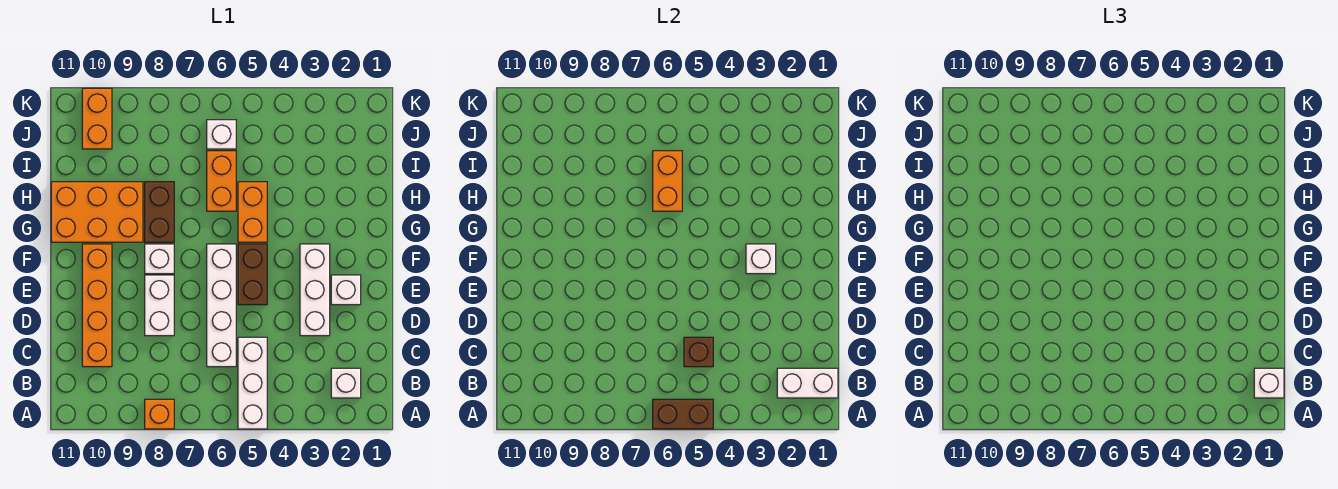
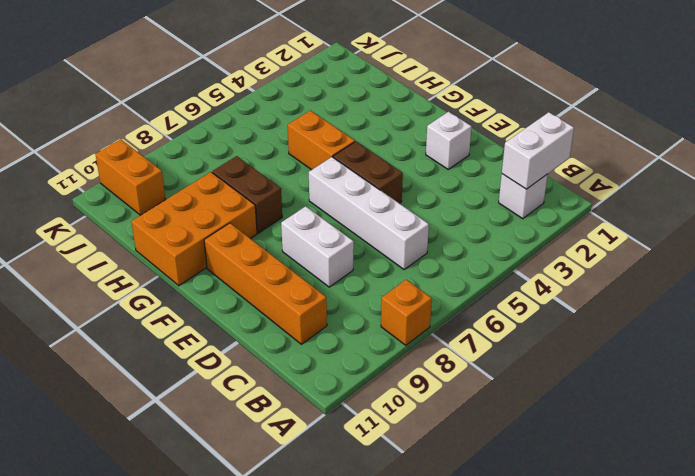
none -> white brick A5:C5 level 1
none -> white brick D3:F3 level 1
none -> white brick F8 level 1

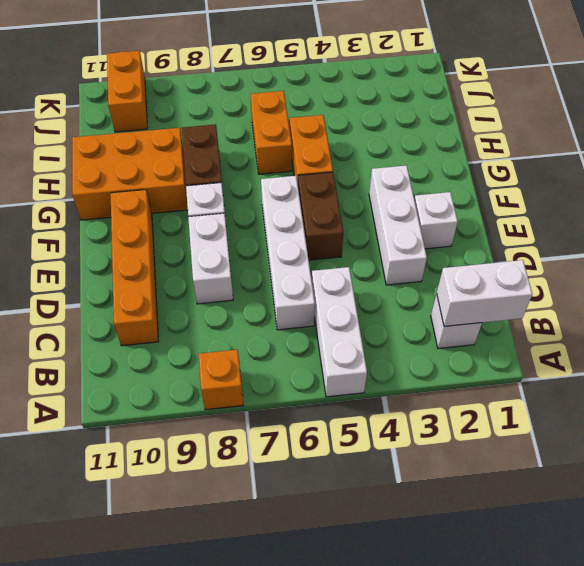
none -> white brick J6 level 1
none -> brown brick A5:A6 level 2
none -> brown brick C5 level 2

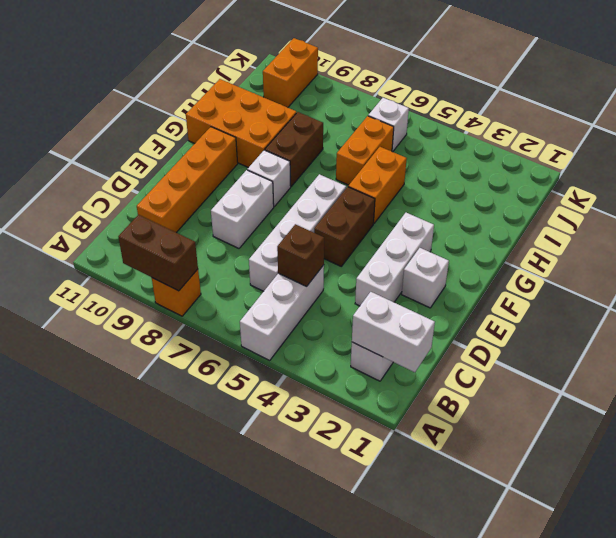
brown brick A8:A9 level 2 -> brown brick A5:A6 level 2
none -> white brick F3 level 2
none -> orange brick H6:I6 level 2
none -> white brick B1 level 3

